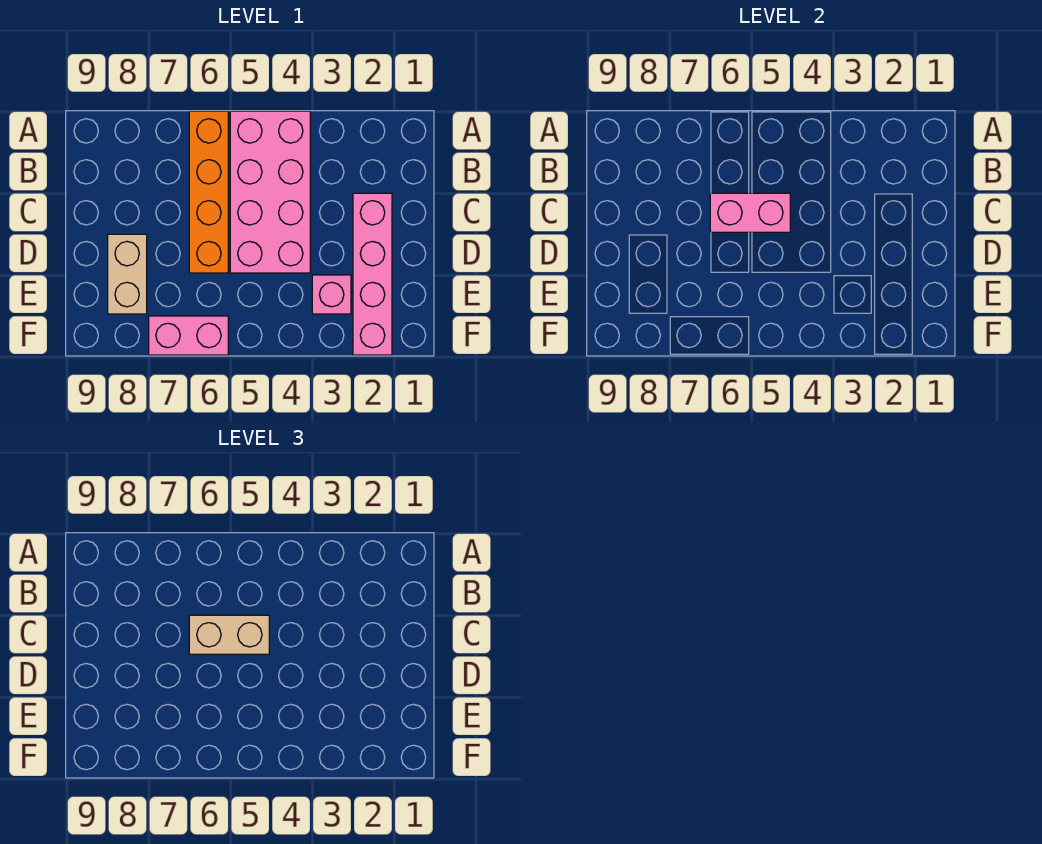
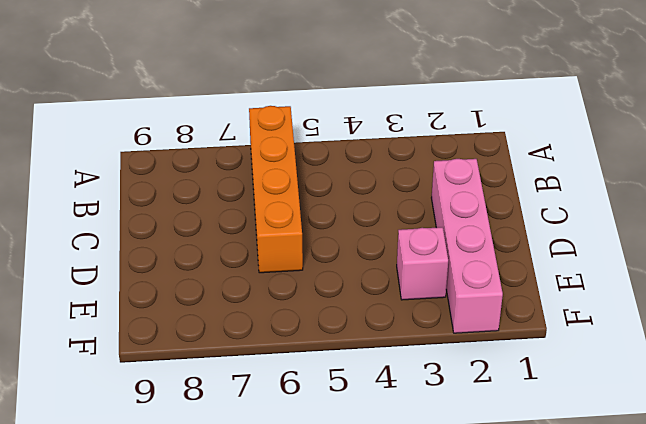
none -> pink brick A4:D5 level 1
none -> tan brick D8:E8 level 1

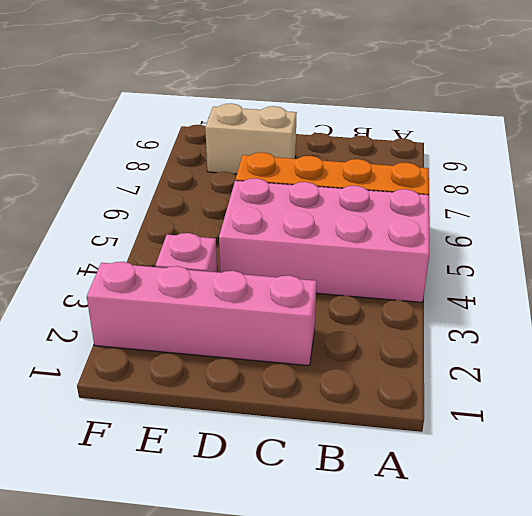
none -> pink brick F6:F7 level 1
none -> pink brick C5:C6 level 2

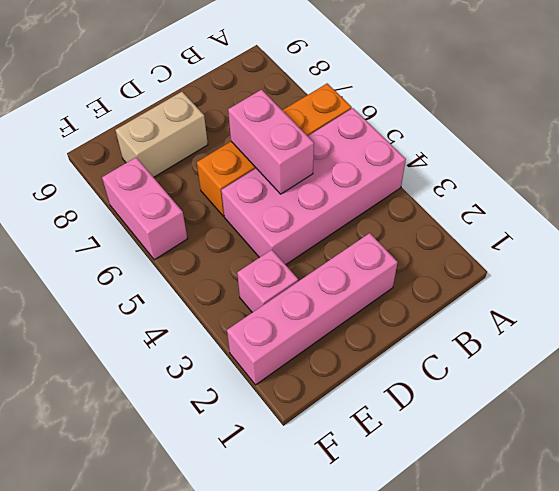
none -> tan brick C5:C6 level 3

